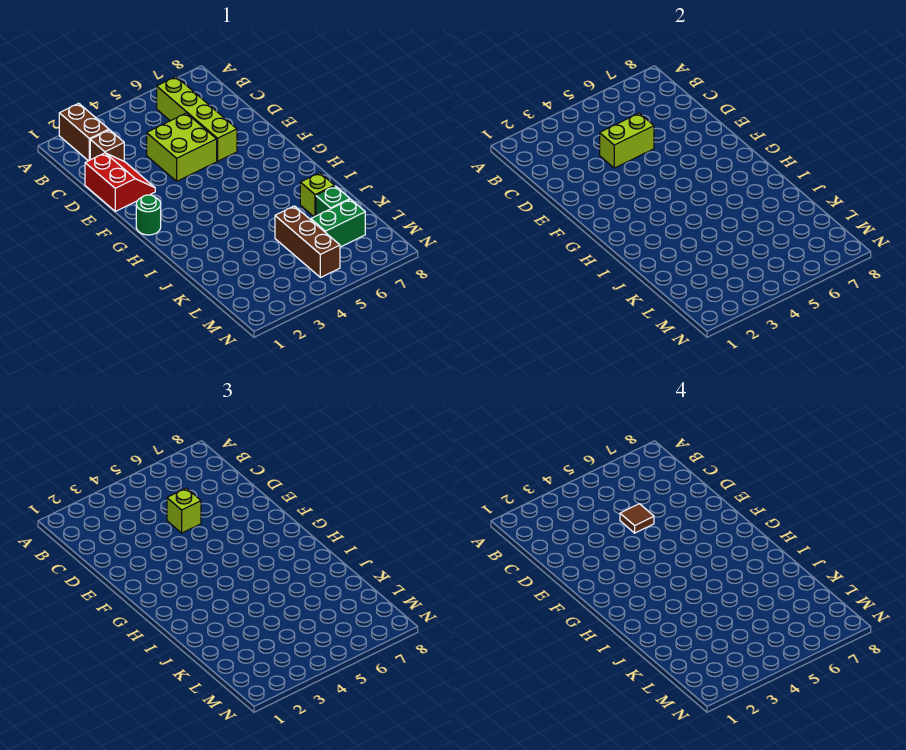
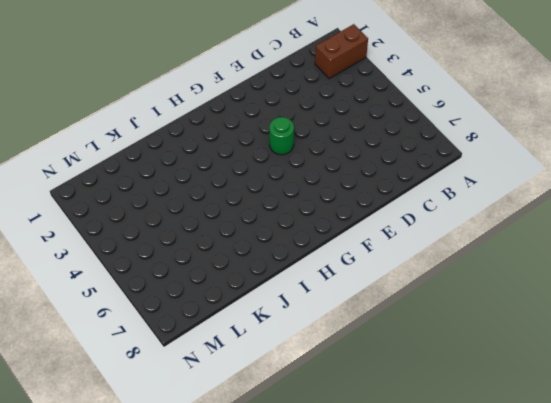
green round brick F4 level 1 -> green round brick G1 level 1
none -> lime brick B6:E6 level 1
none -> brown brick C2 level 1
none -> red slope D1:E2 level 1 top 1

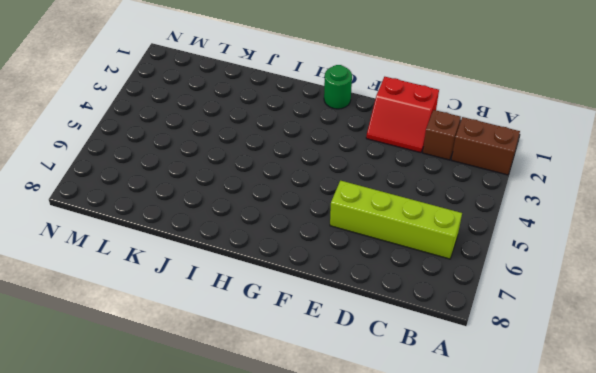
none -> lime brick D4:E5 level 1
none -> lime brick J7 level 1
none -> brown brick K5:M5 level 1

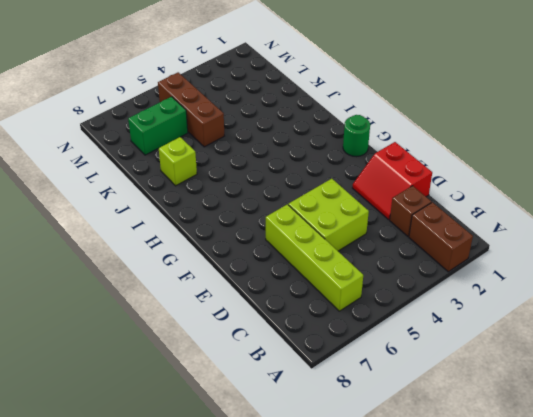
none -> green brick K7 level 1
none -> lime brick D4:D5 level 2
none -> lime brick D5 level 3

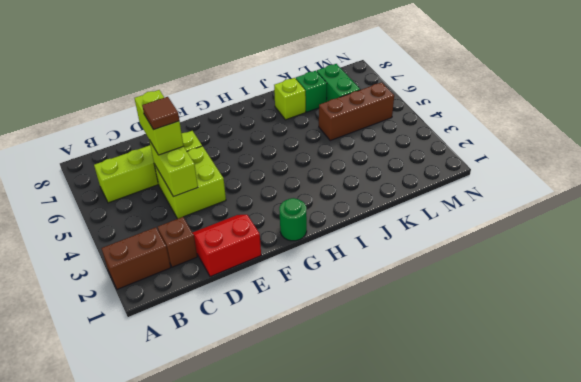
lime brick D5:D6 level 3 -> lime brick D5 level 3

